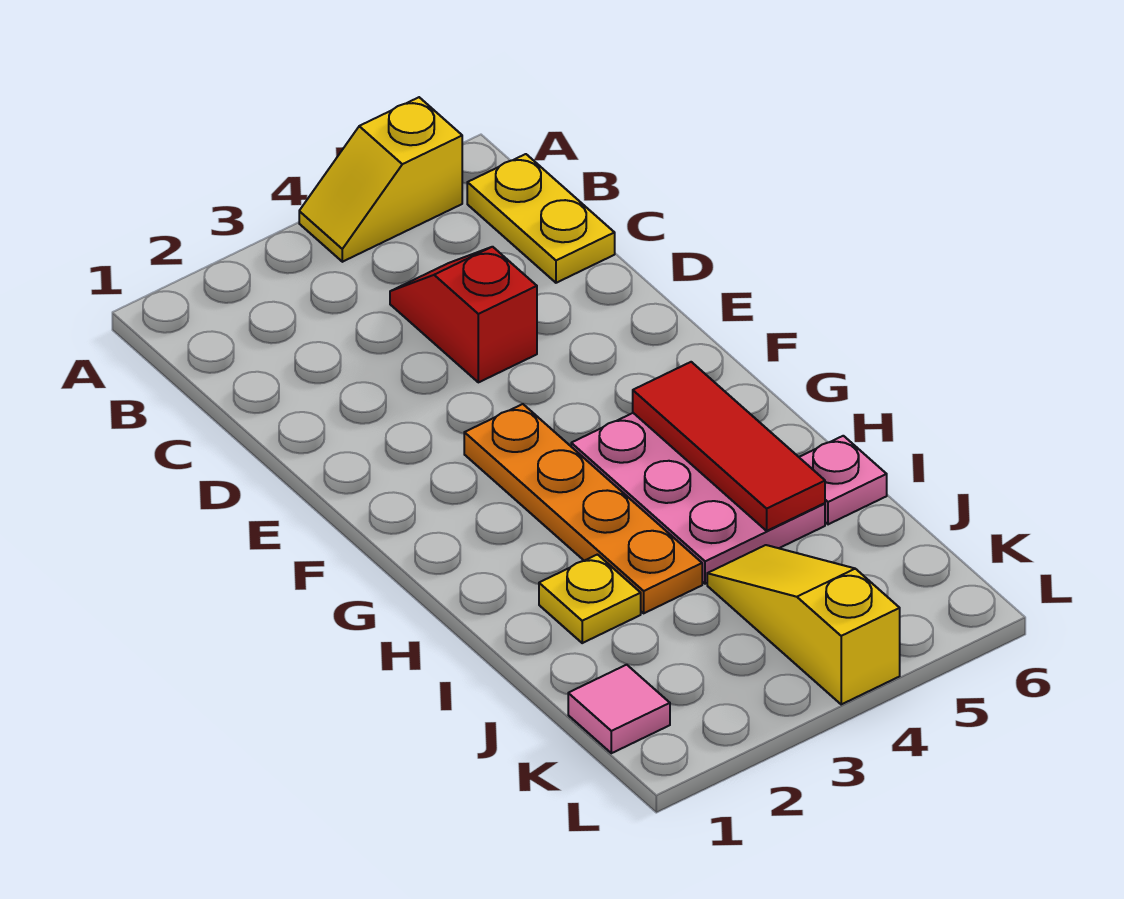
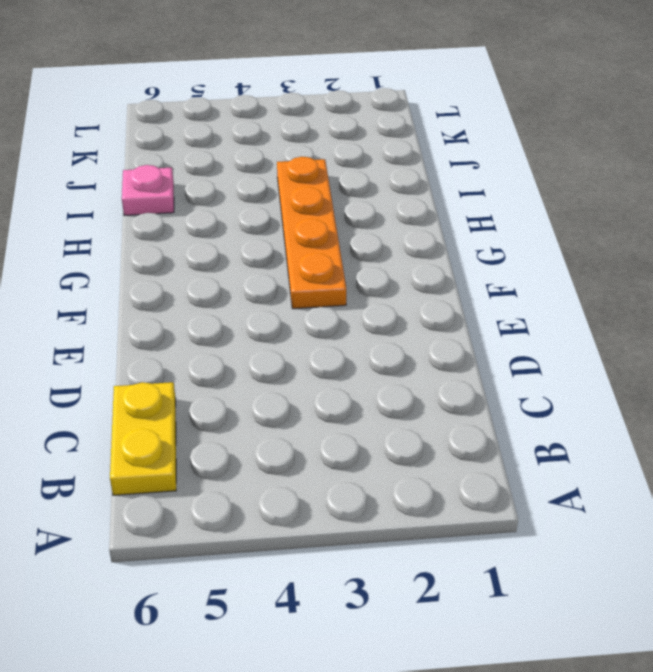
none -> yellow slope A4:A5 level 1 top 5
none -> red slope C4:D4 level 1 top D

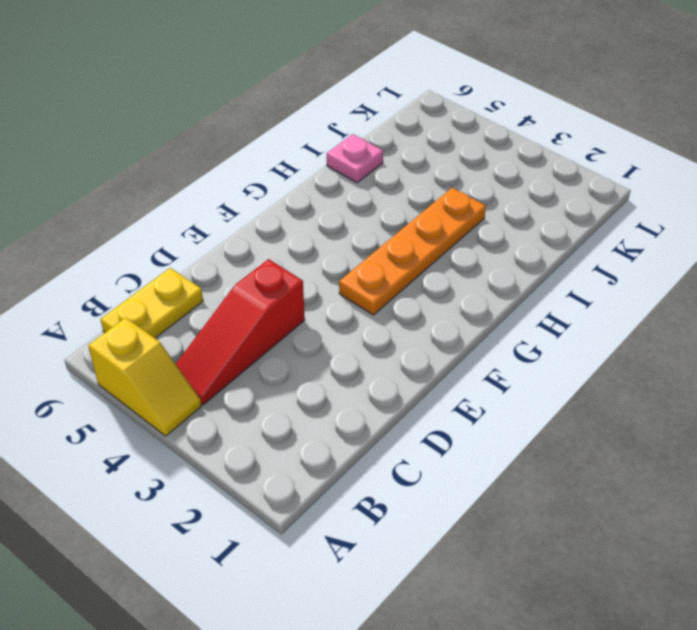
red slope B4:D4 level 1 top D -> red slope C4:D4 level 1 top D
none -> pink plate G4:I5 level 1
none -> yellow plate I2 level 1

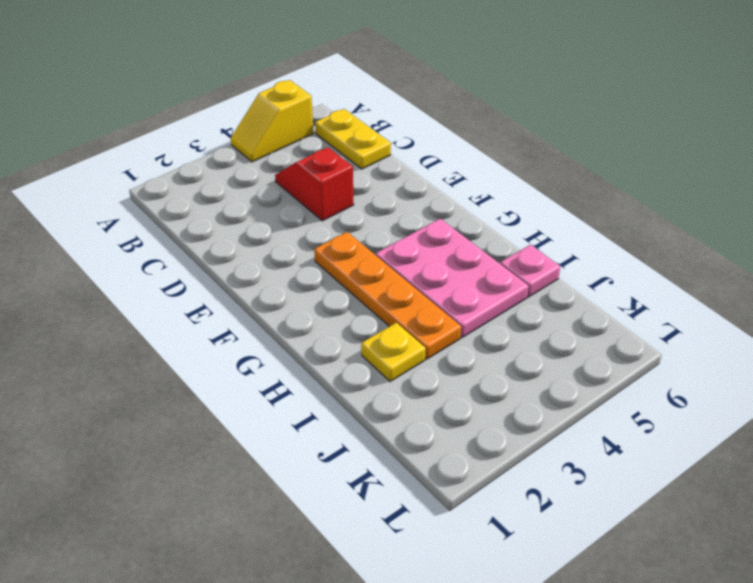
none -> yellow slope J4:L4 level 1 top L
none -> pink tile K1 level 1

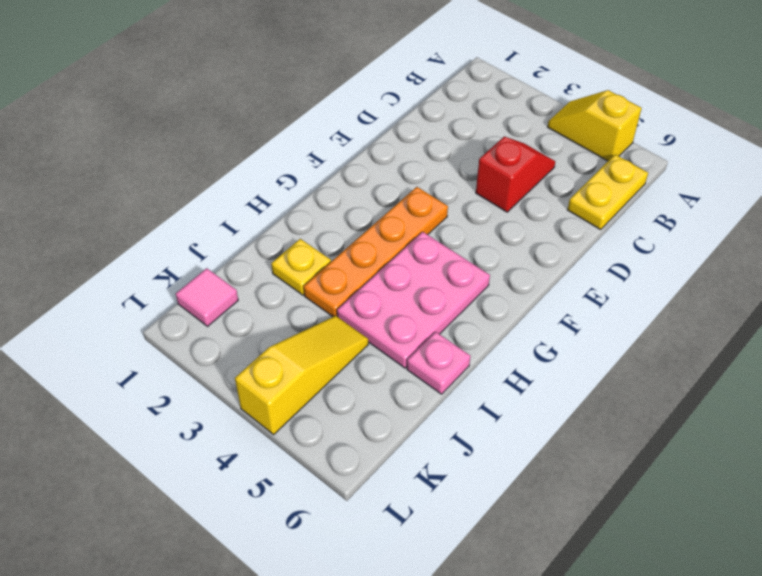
none -> red tile G5:I5 level 2

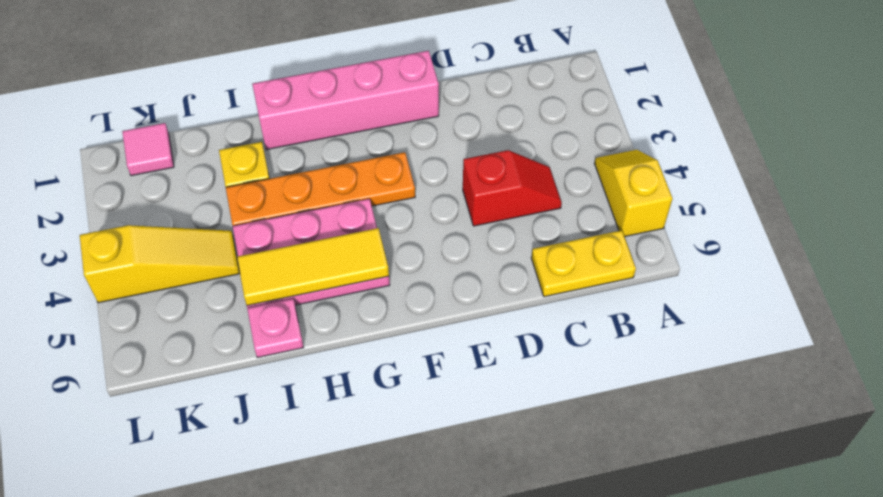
pink brick E1:H1 level 1 -> none
yellow tile G5:I5 level 2 -> red tile G5:I5 level 2

